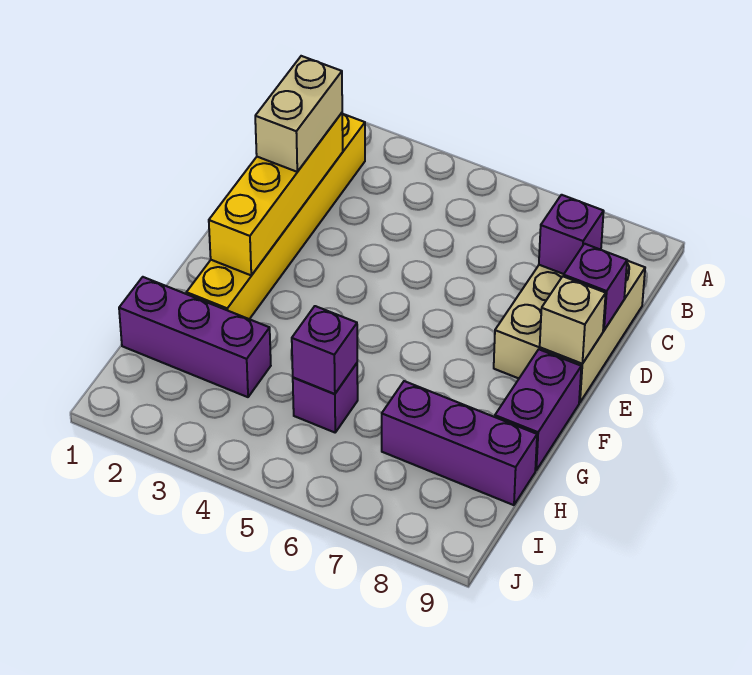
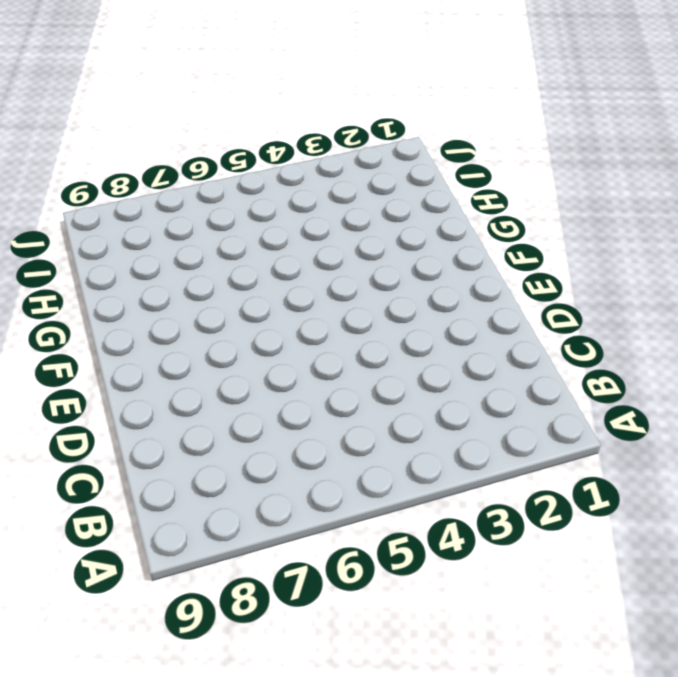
none -> yellow brick B2:G2 level 1
none -> tan brick C8:E9 level 1
none -> purple brick F9:G9 level 1

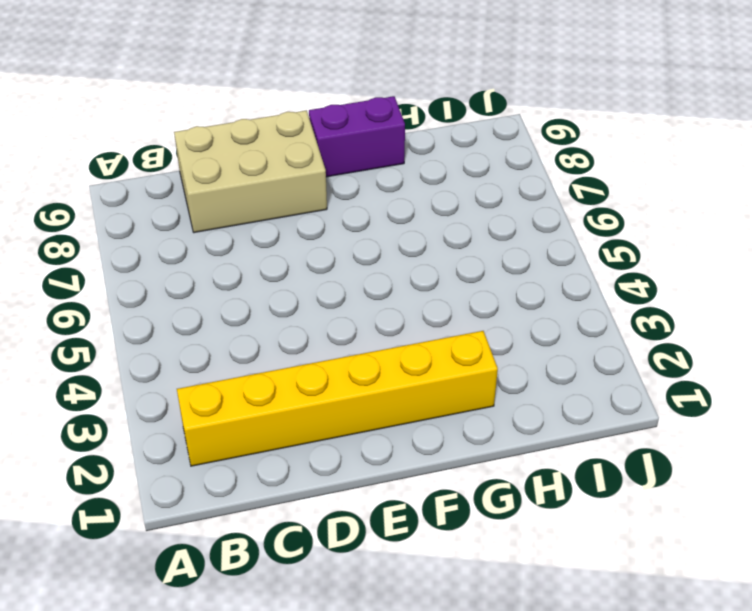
none -> purple brick H1:H3 level 1
none -> purple brick H5 level 1
none -> purple brick H7:H9 level 1

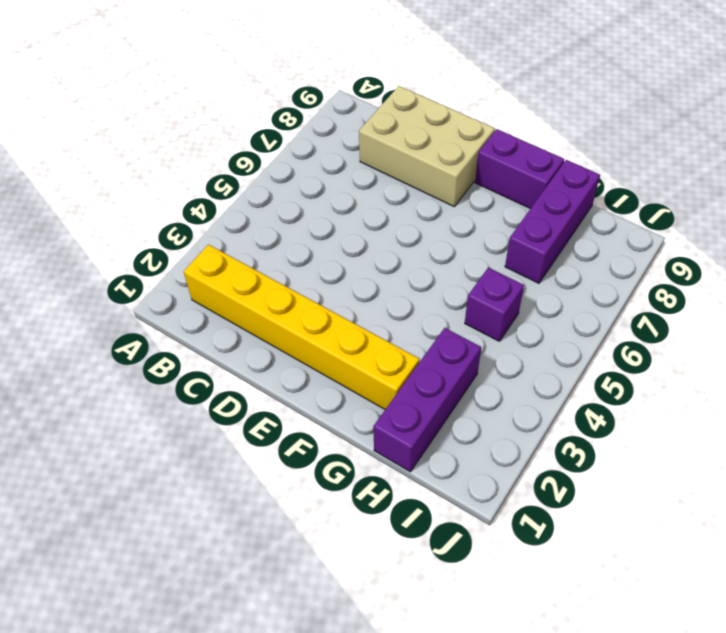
none -> yellow brick C2:F2 level 2
none -> purple brick C8 level 2
none -> purple brick D9 level 2

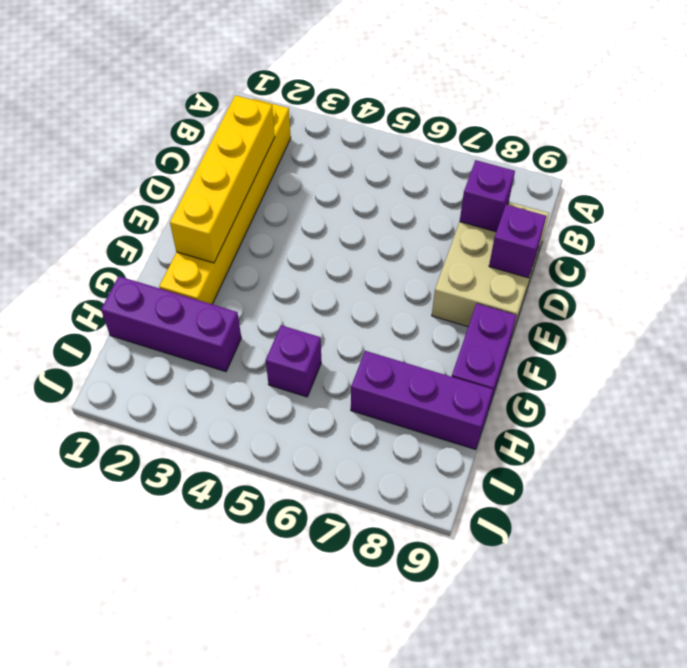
none -> tan brick E9 level 2
none -> purple brick H5 level 2
none -> tan brick C2:D2 level 3

